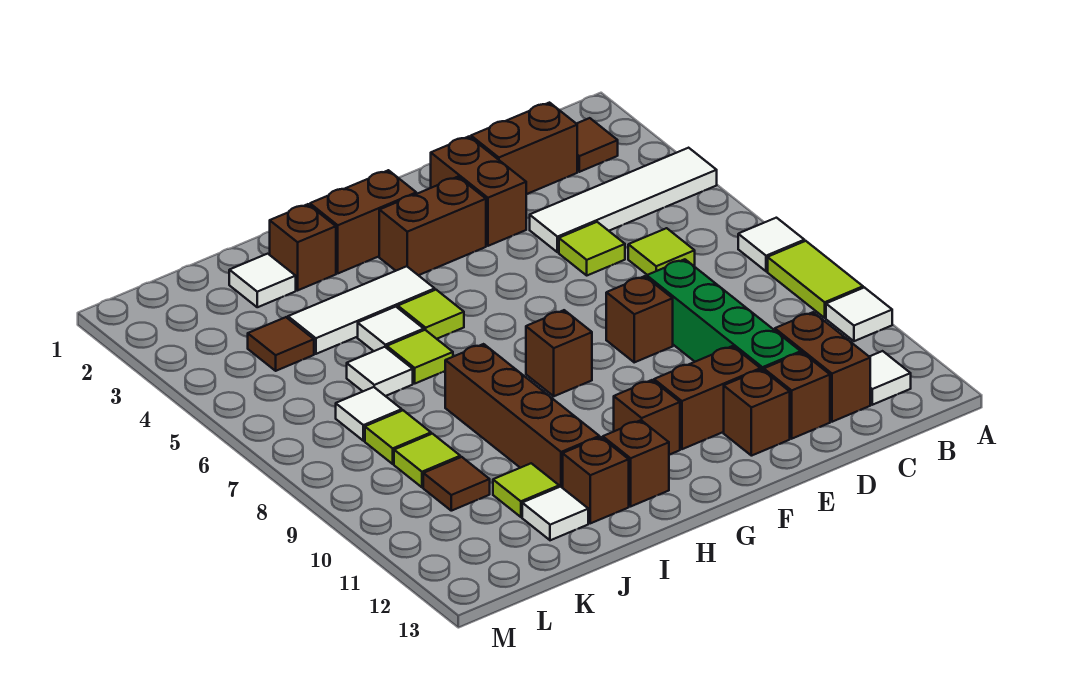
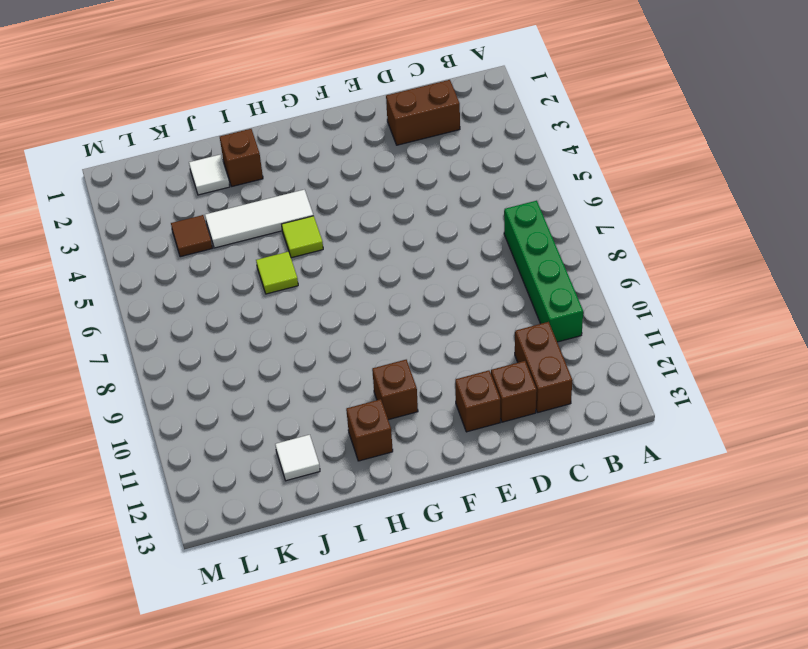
green brick B7:B10 level 1 -> green brick D8:D11 level 1
none -> white tile A4:D4 level 1
none -> white tile A7 level 1
none -> lime tile A8:A9 level 1
none -> white tile A10 level 1

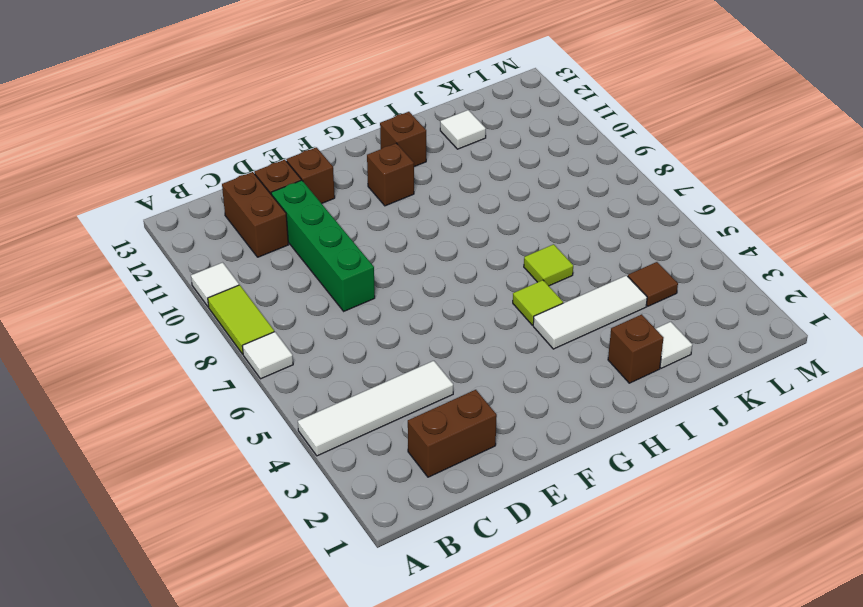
none -> brown tile B2 level 1
none -> white tile B12 level 1
none -> lime tile C6 level 1
none -> lime tile D5 level 1

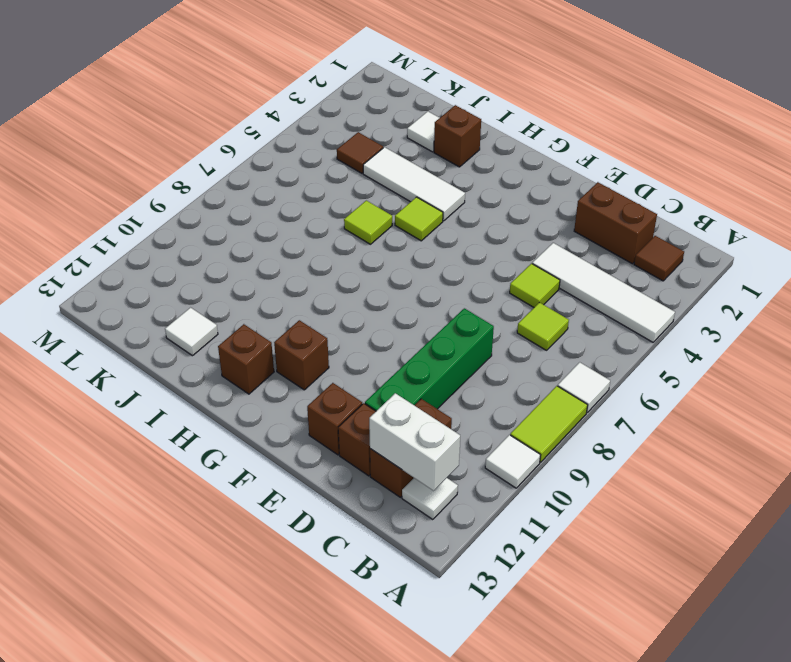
white brick B12:C12 level 2 -> none
none -> brown brick E2:E3 level 1
none -> brown brick E8 level 1
none -> brown brick E11:F11 level 1
none -> brown brick F3:G3 level 1

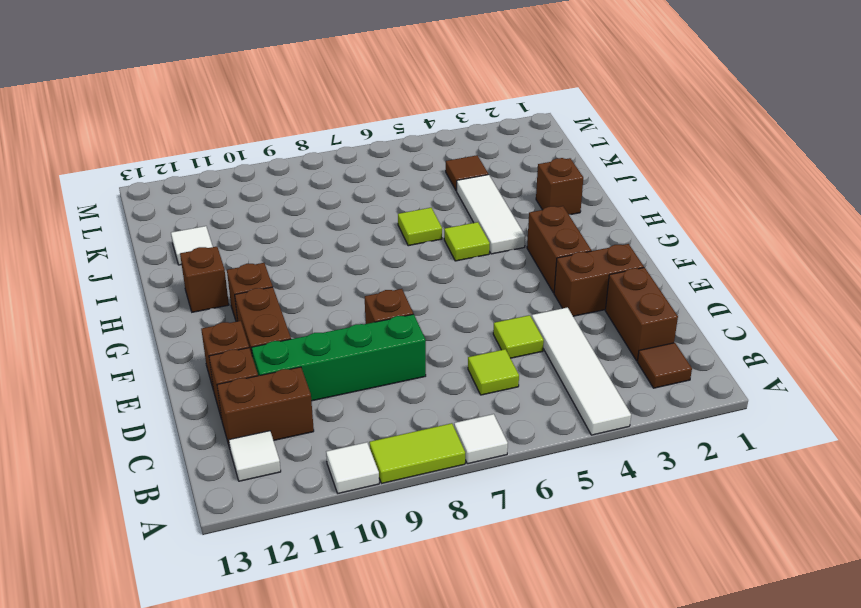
none -> brown brick G2:H2 level 1
none -> brown brick G8 level 1
none -> white tile I5 level 1
none -> brown brick I8:I11 level 1

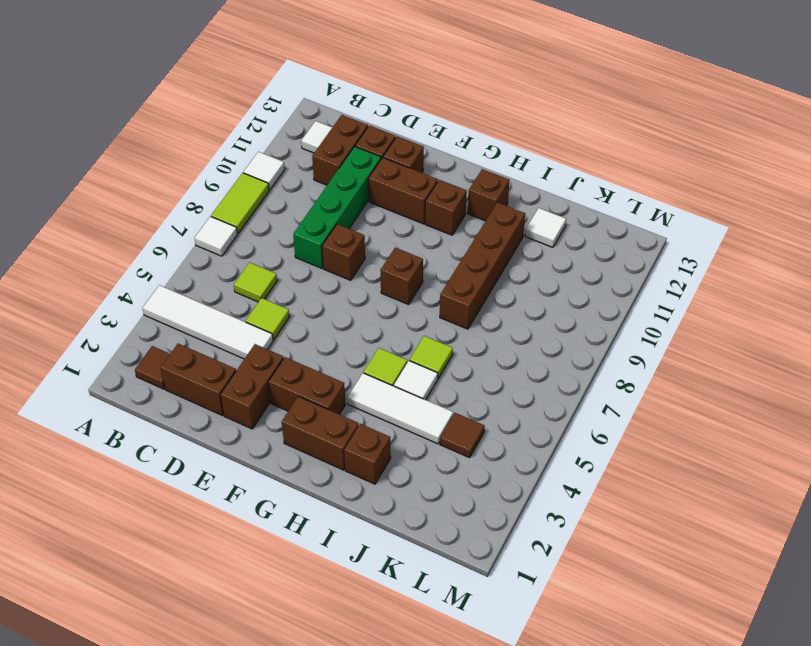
none -> brown brick I12 level 1
none -> white tile J2 level 1
none -> white tile J6 level 1
none -> lime tile J11 level 1

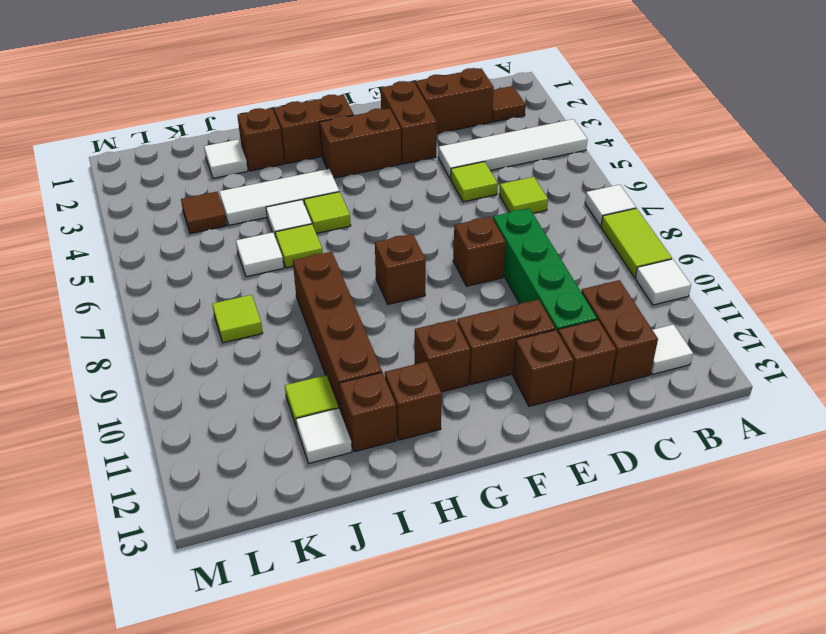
none -> white tile K7 level 1
none -> lime tile K9 level 1
none -> brown tile K10 level 1

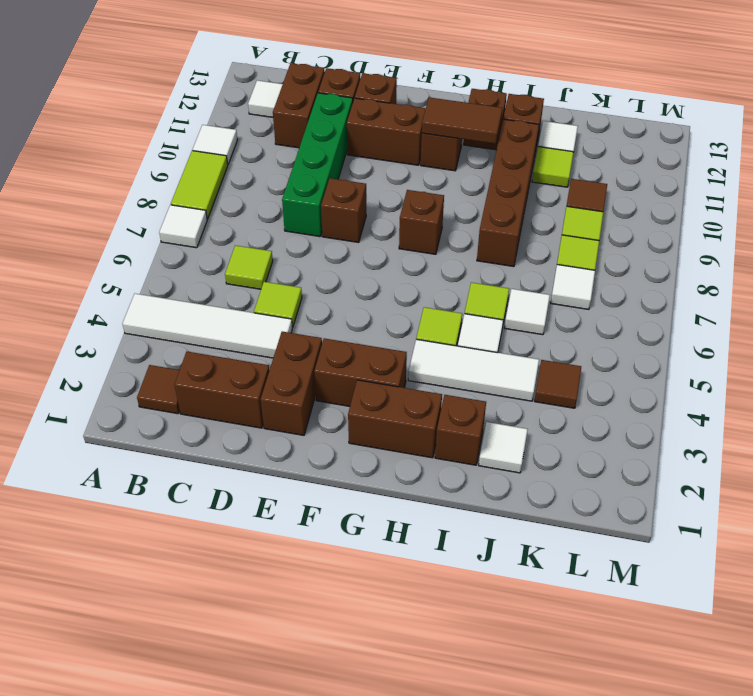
brown tile G11:H11 level 2 -> none

